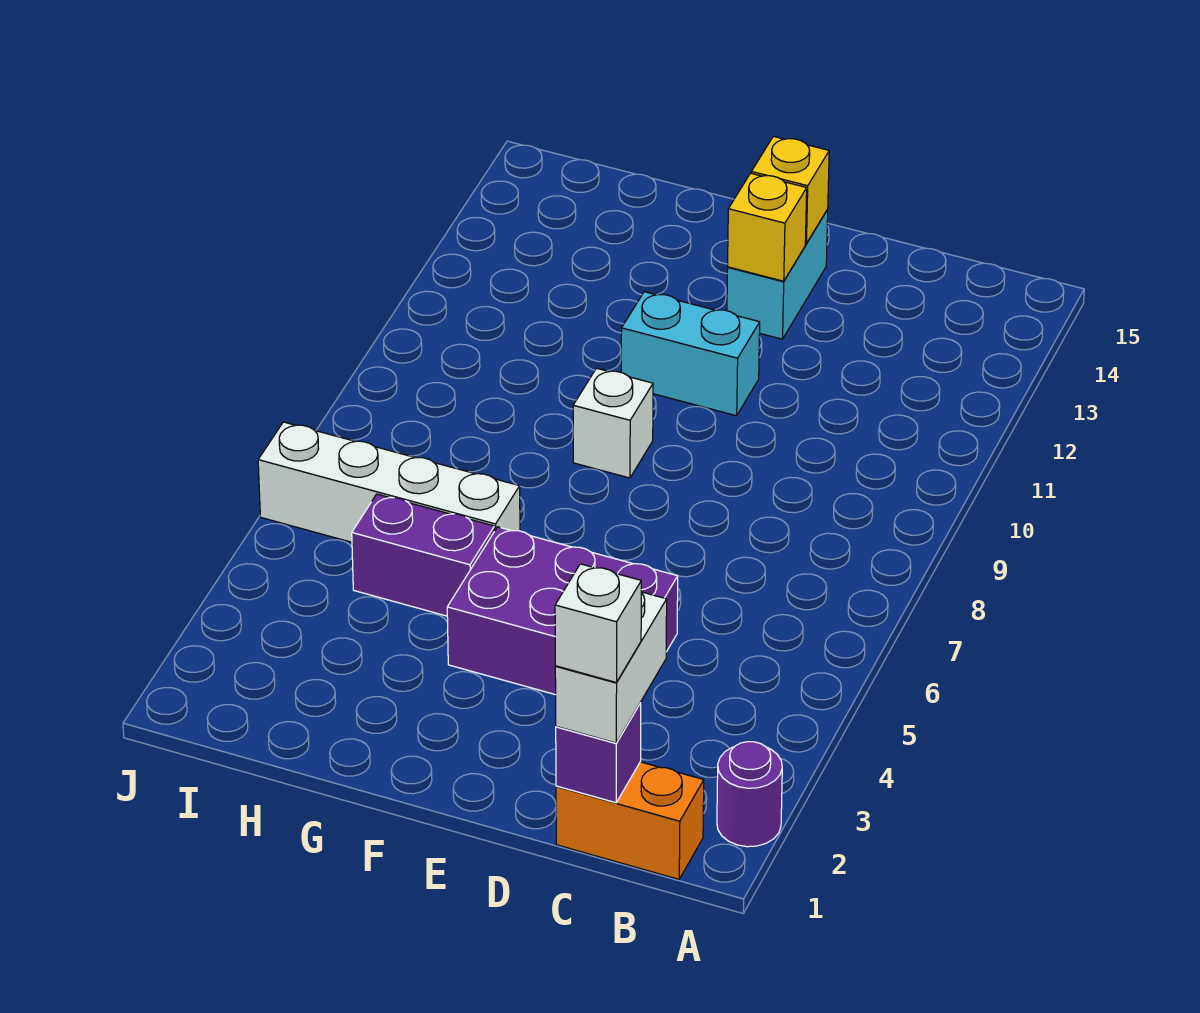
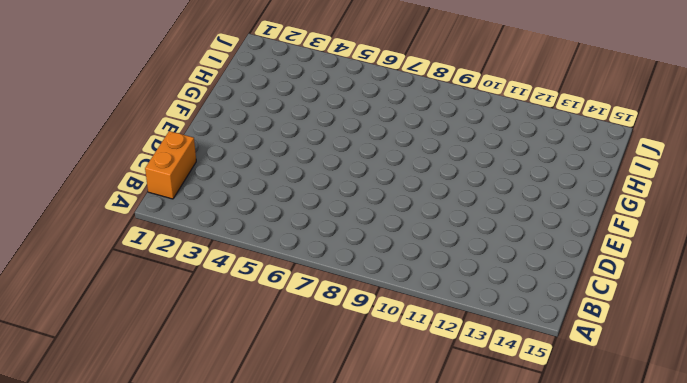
none -> purple round brick A2 level 1
none -> purple brick D4:F5 level 1
none -> cyan brick E11:F11 level 1

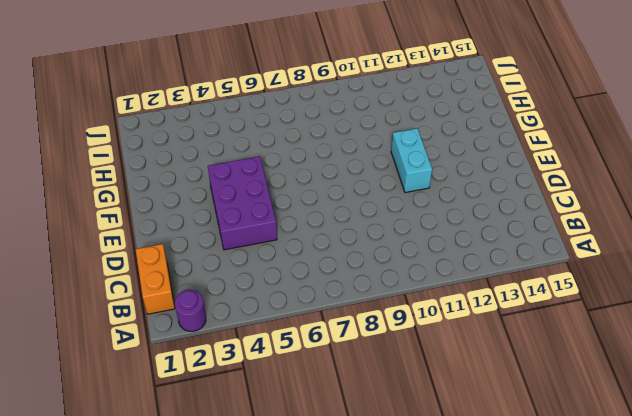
none -> cyan brick E13:E14 level 1
none -> white brick F9 level 1
none -> purple brick G5:H5 level 1

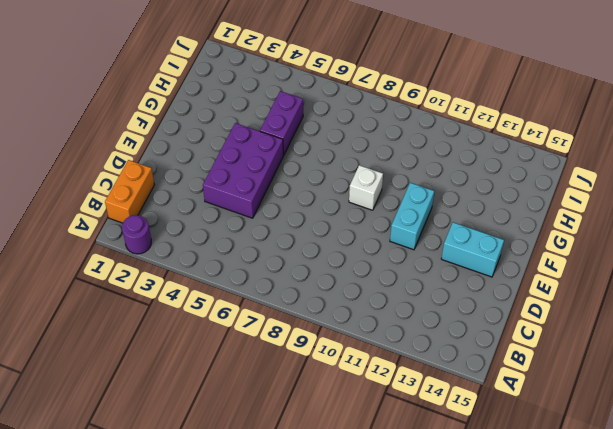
none -> white brick G6:J6 level 1
none -> purple brick C1 level 2
none -> yellow brick E13 level 2

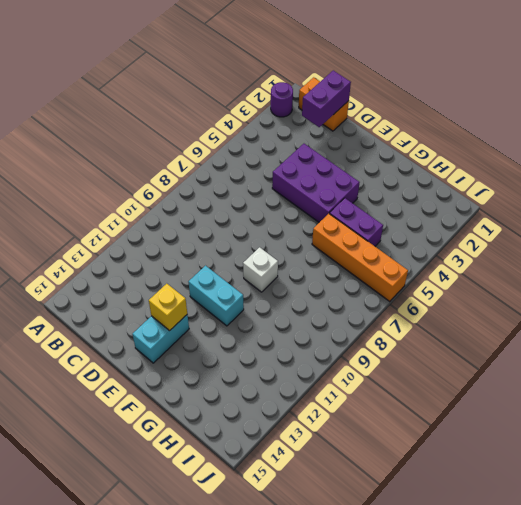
purple brick C1:C2 level 2 -> purple brick C1 level 2
orange brick G6:J6 level 1 -> white brick G6:J6 level 1
none -> yellow brick E14 level 2
none -> white brick C1:C2 level 3
none -> white brick C1 level 4

